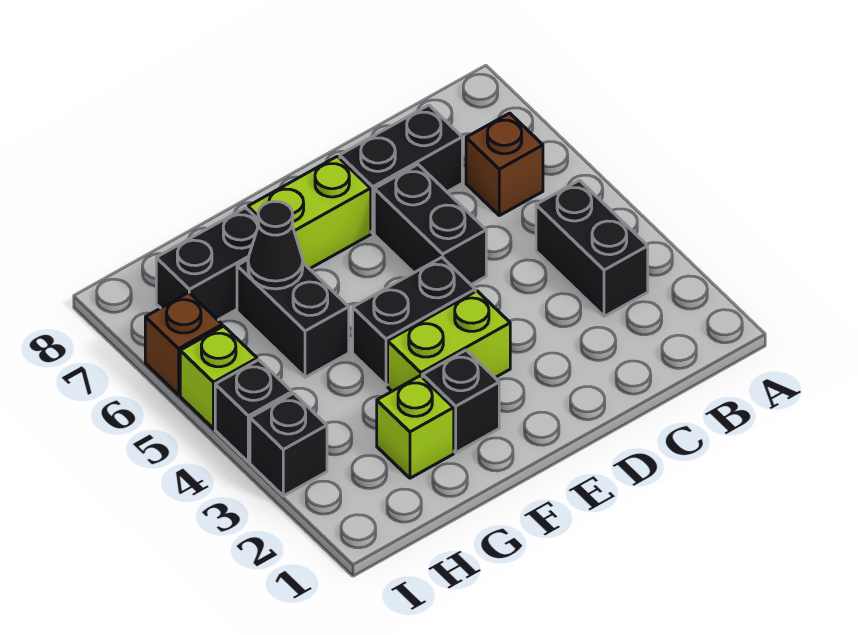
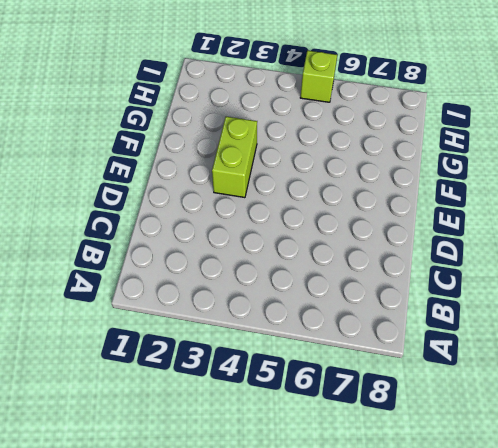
none -> black brick B3:B4 level 1
none -> brown brick B6 level 1
none -> black brick C7:D7 level 1

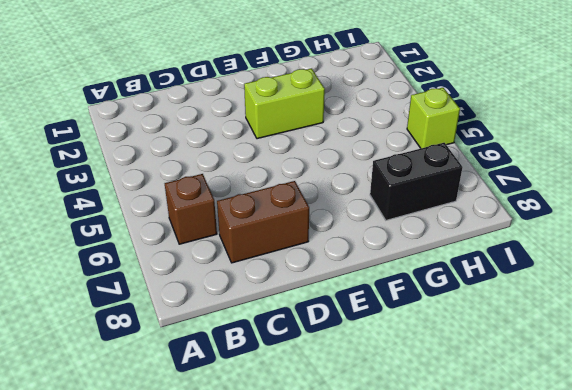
brown brick C7:D7 level 1 -> black brick C7:D7 level 1
none -> black brick B3:B4 level 1
none -> black brick D5:D6 level 1
none -> black brick E4:F4 level 1

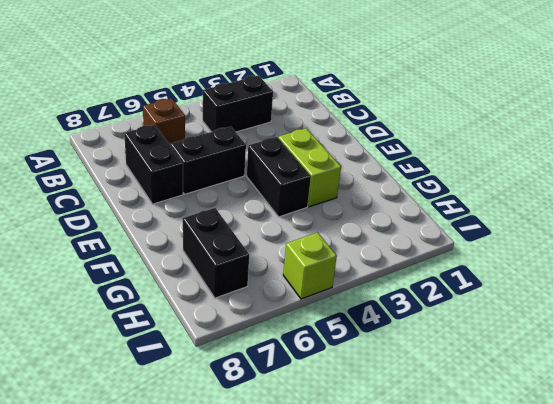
none -> lime brick E7:F7 level 1
none -> black brick F2 level 1
none -> lime brick G2 level 1

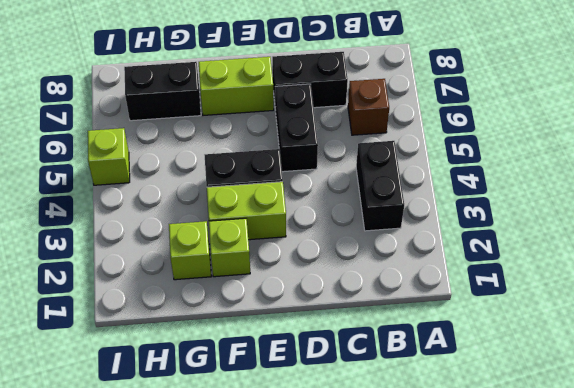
lime brick F2 level 1 -> black brick F2 level 1
none -> black brick G5:G6 level 1
none -> black brick I3 level 1
none -> black brick I4 level 1

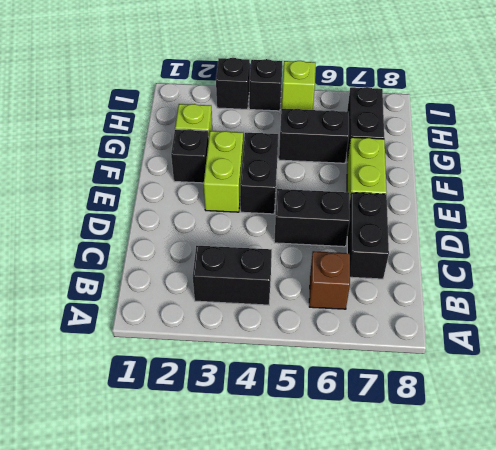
none -> brown brick I6 level 1
none -> black cone G6 level 2

